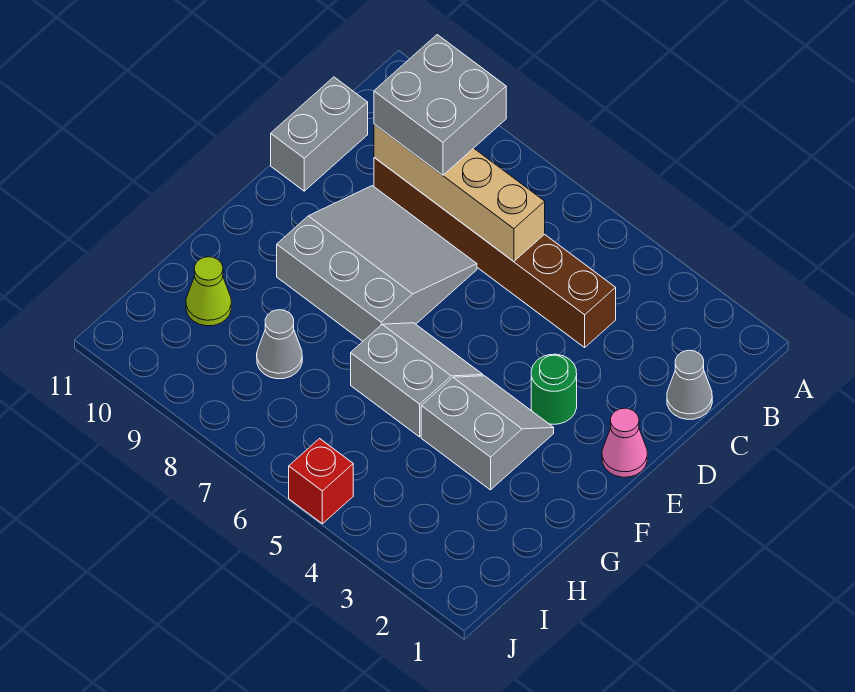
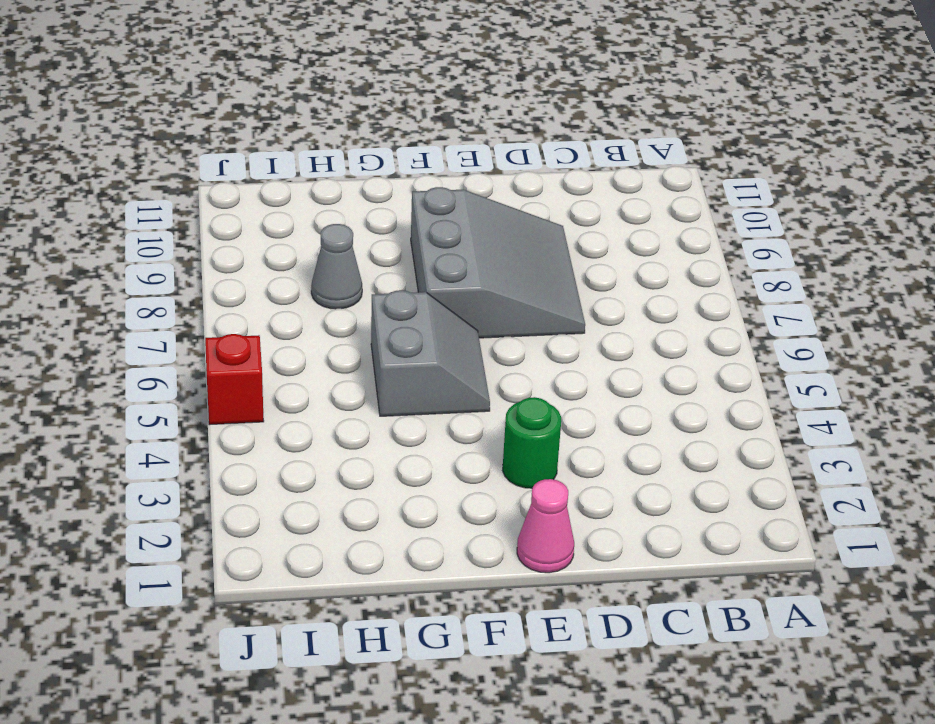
none -> grey cone C1 level 1
none -> brown brick C4:C9 level 1
none -> grey brick C11:D11 level 1

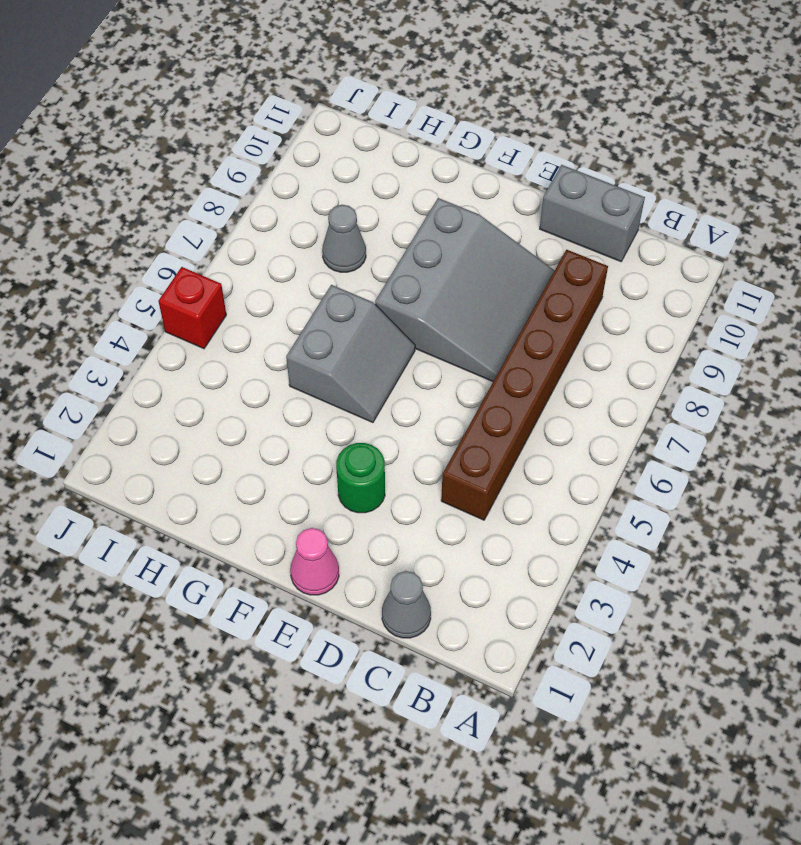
none -> grey slope F3:G4 level 1 top G
none -> lime cone H10 level 1
none -> tan brick C6:C9 level 2

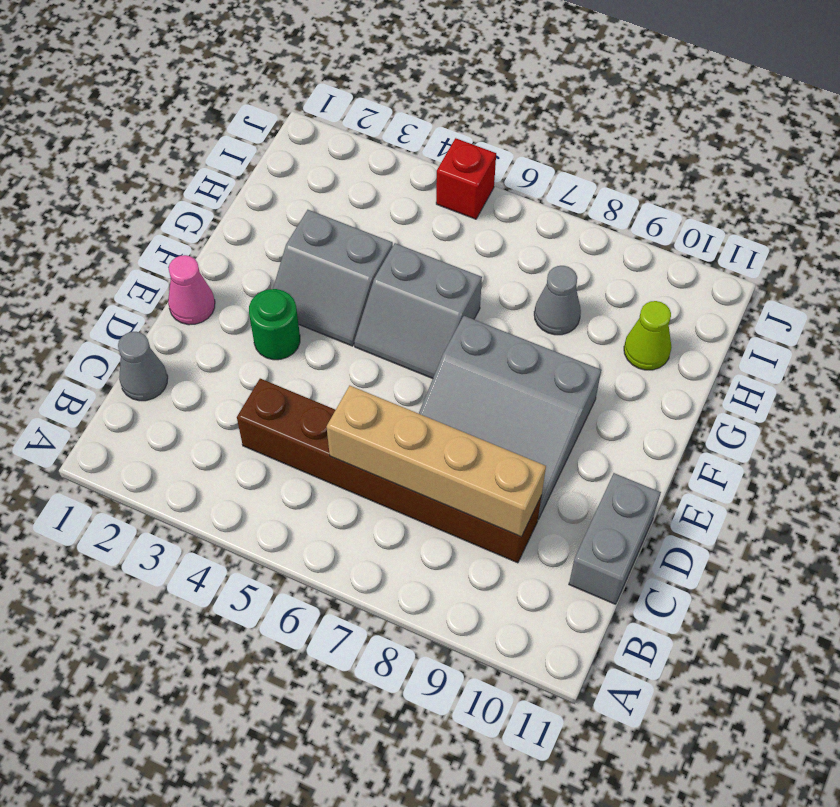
none -> grey brick B8:C9 level 3

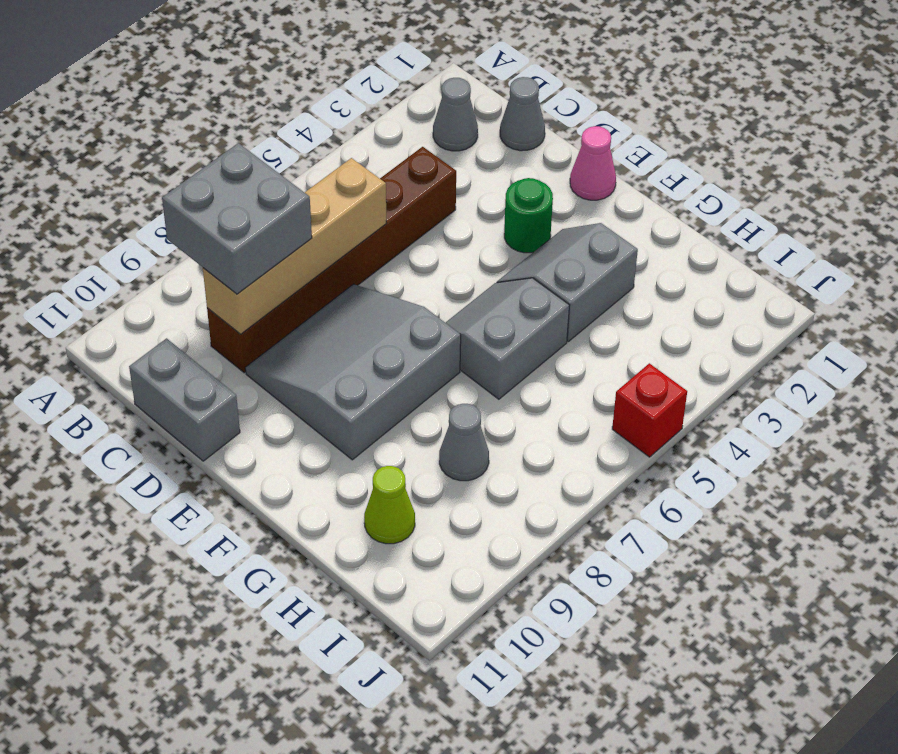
grey cone B2 level 1 -> none

